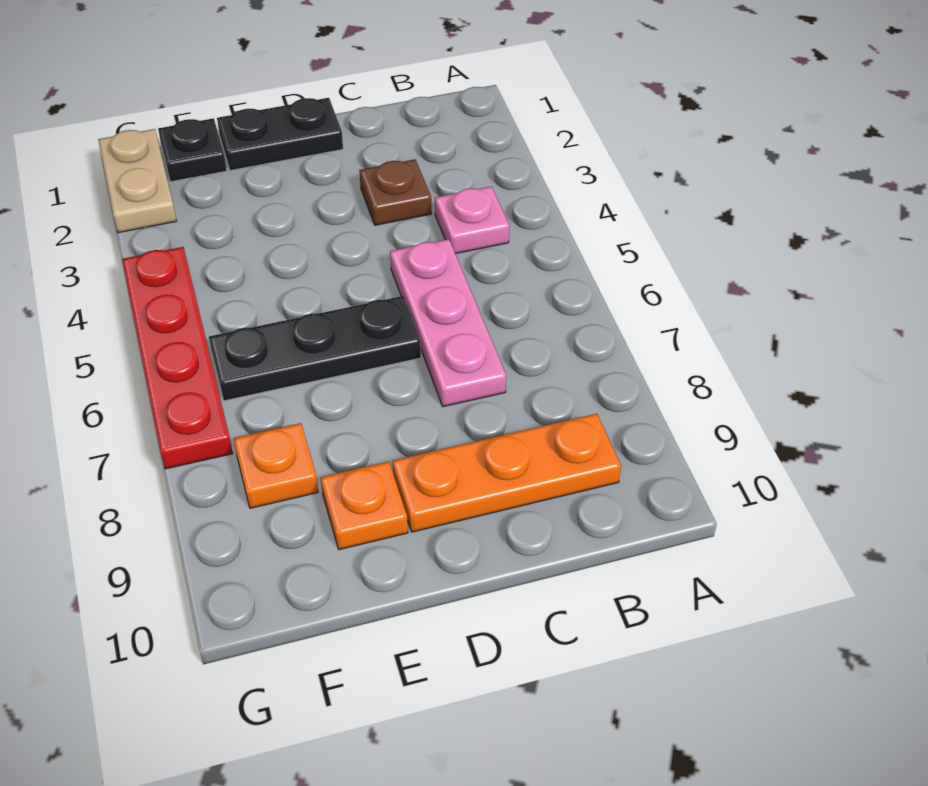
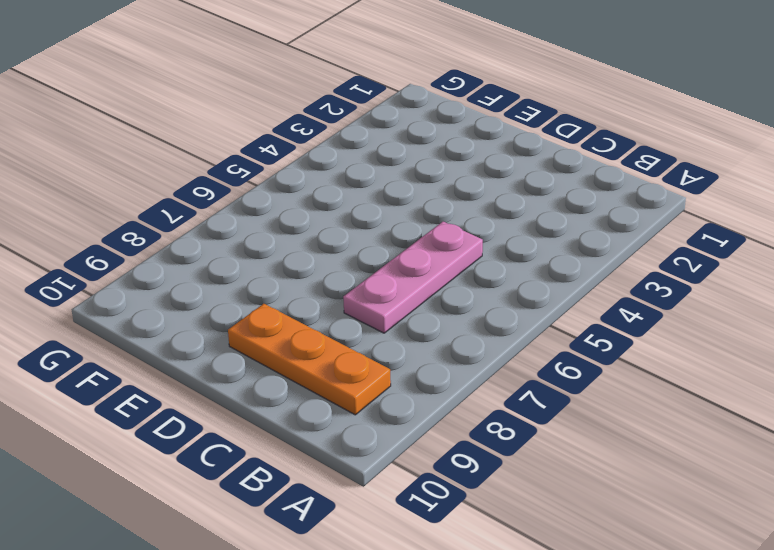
none -> pink plate B4 level 1
none -> brown plate C3 level 1

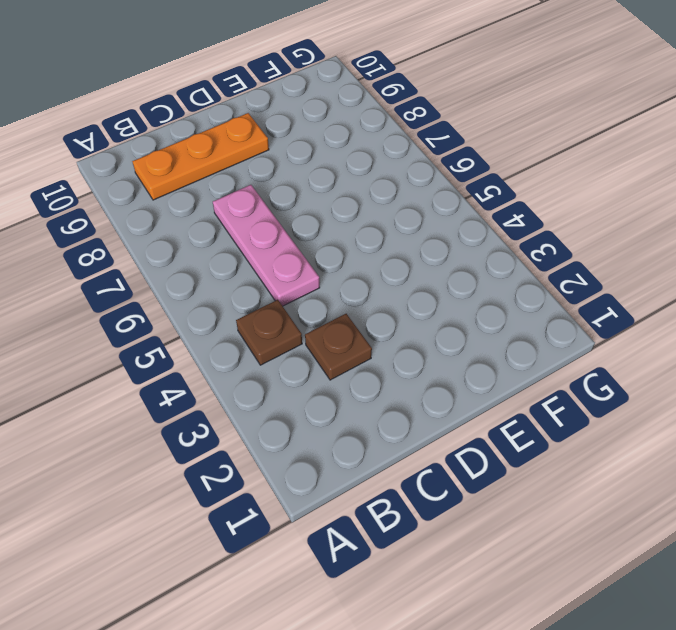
brown plate B4 level 1 -> pink plate B4 level 1
none -> black plate D1:E1 level 1
none -> black plate D6:F6 level 1

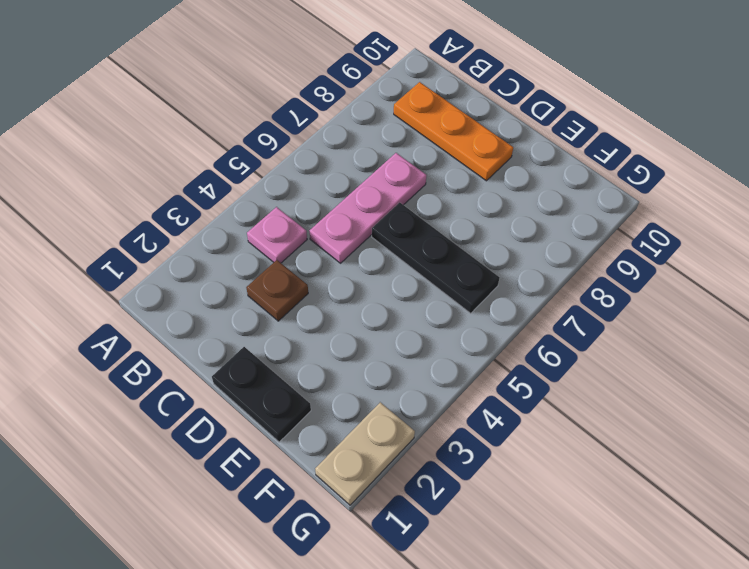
none -> orange plate E9 level 1
none -> black plate F1 level 1

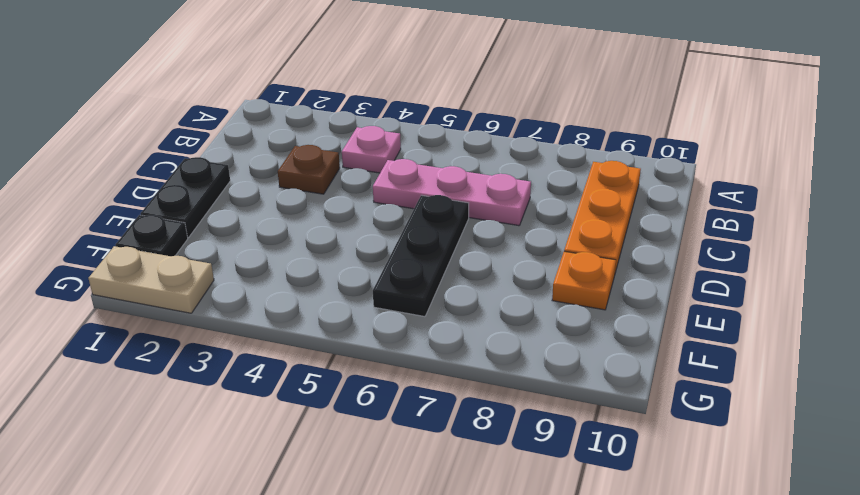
none -> orange plate F8 level 1
none -> red plate G4:G7 level 1

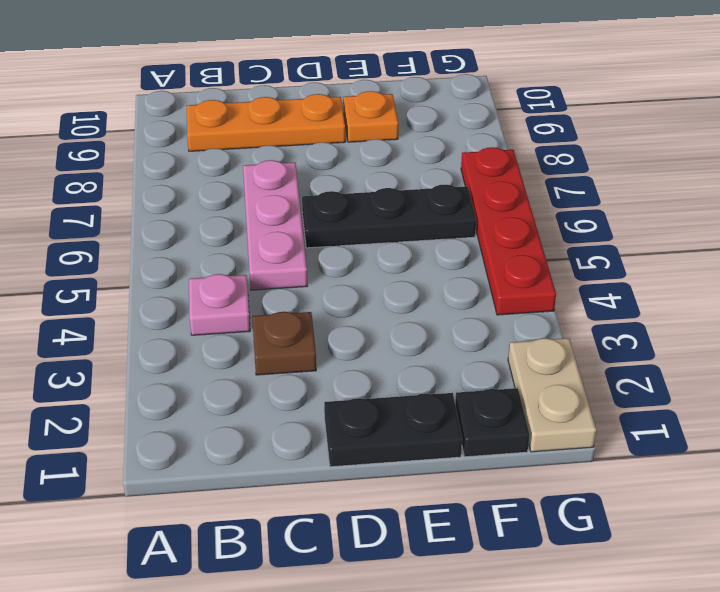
none -> orange plate F8 level 1

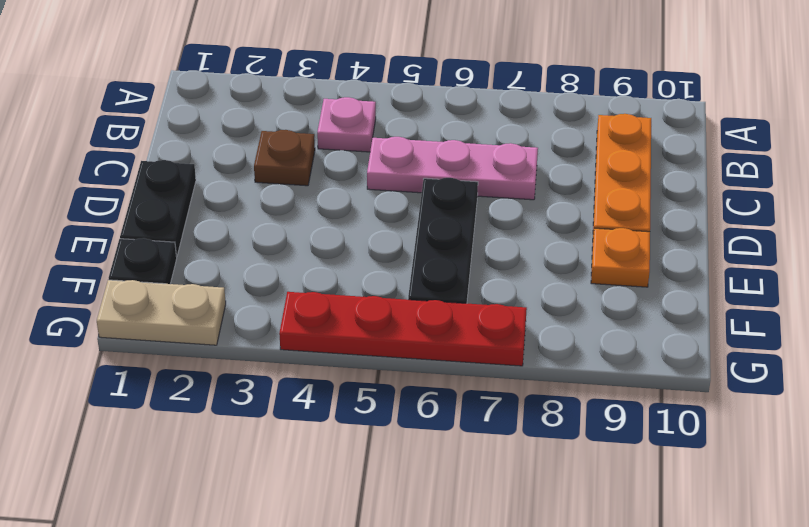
none -> orange plate F8 level 1

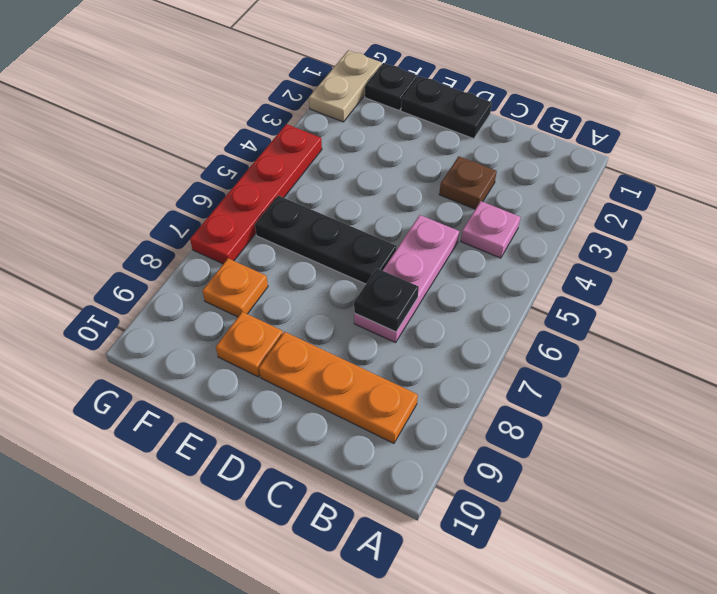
black plate C7 level 2 -> none

